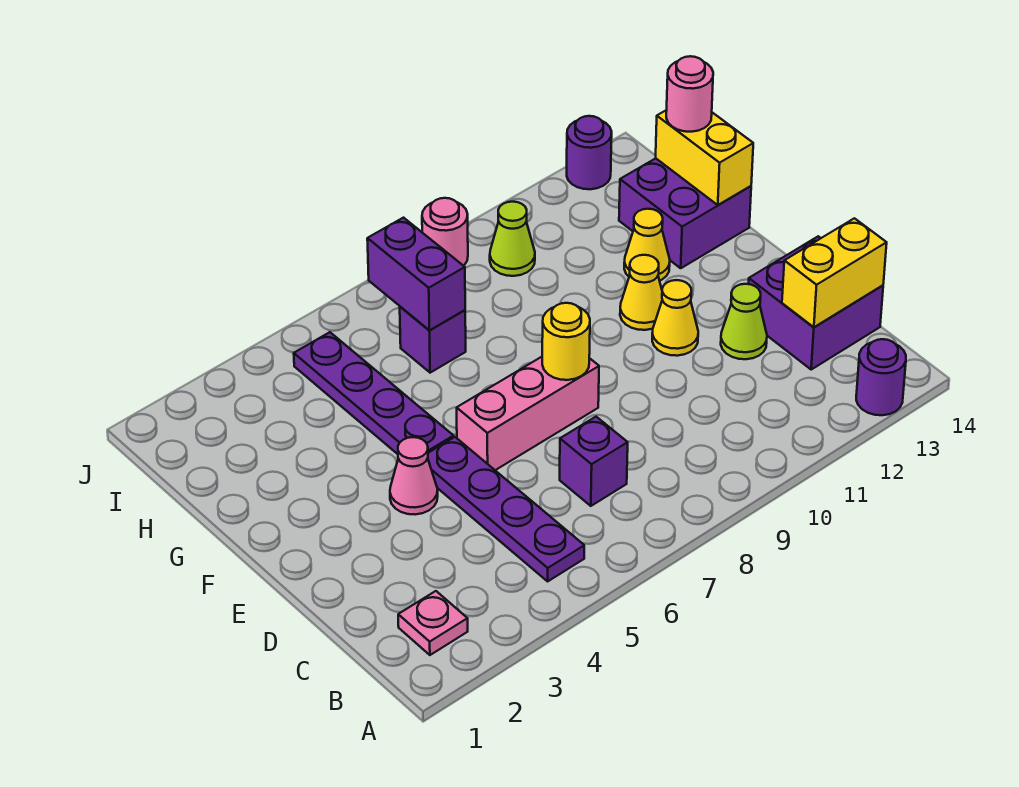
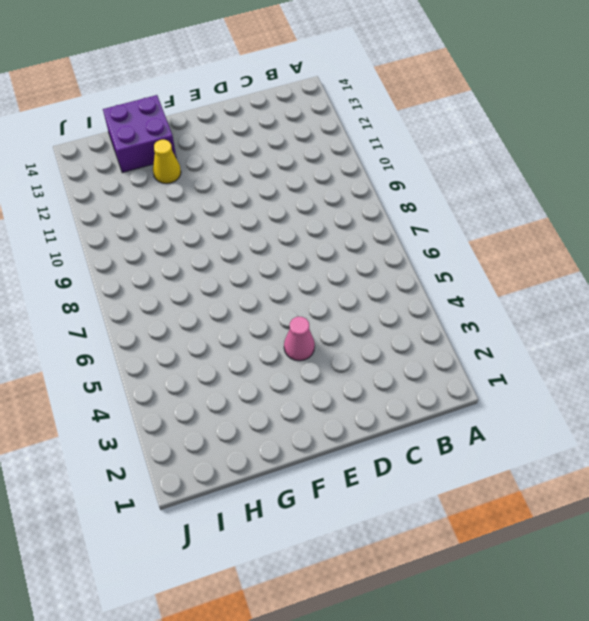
none -> purple round brick A13 level 1
none -> pink plate B2 level 1
none -> purple plate B5:E5 level 1

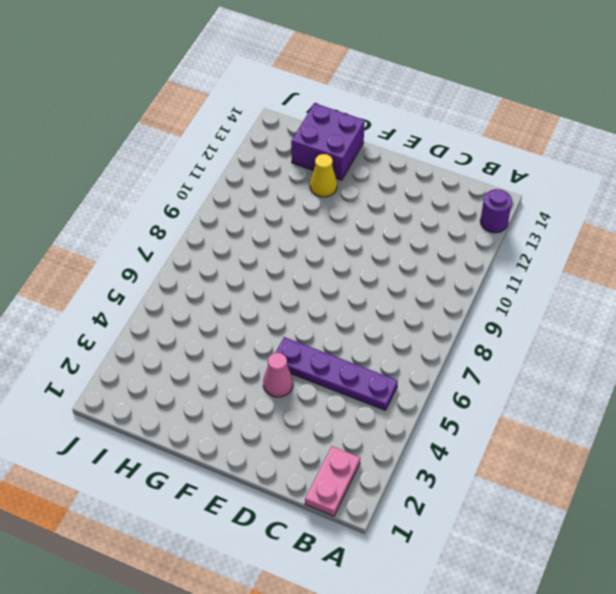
pink plate B1:B2 level 1 -> pink plate B2 level 1
none -> purple brick C7 level 1
none -> purple brick C13:D14 level 1
none -> lime cone D12 level 1

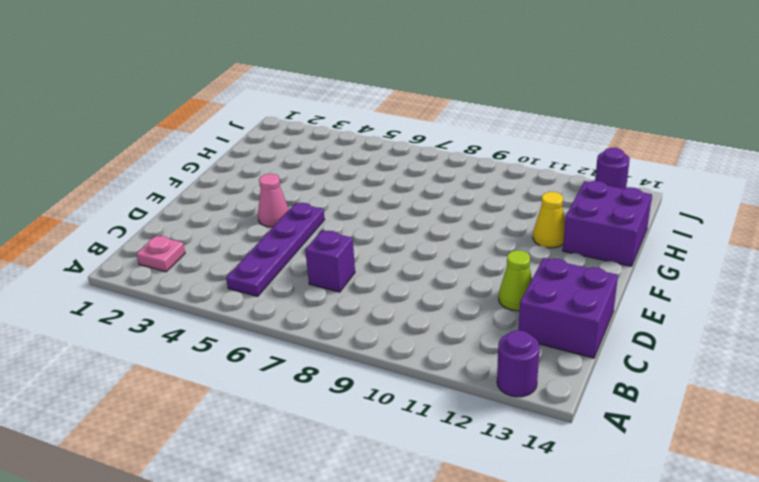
none -> pink brick E6:E8 level 1
none -> yellow cone E11 level 1
none -> purple plate F5:I5 level 1

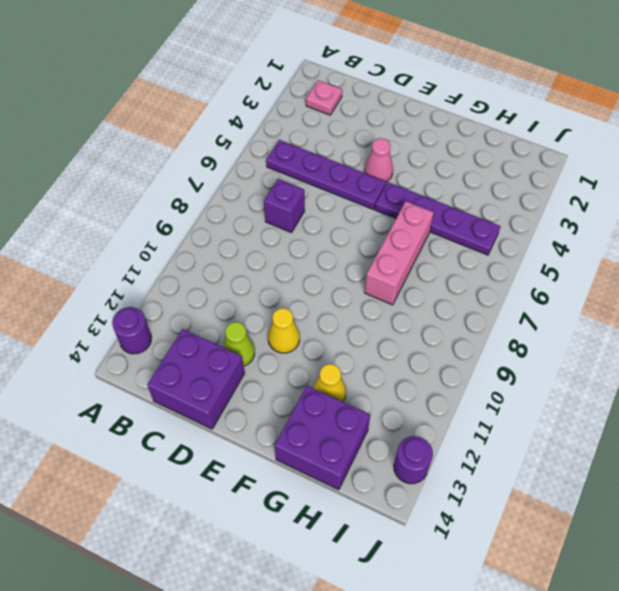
pink brick G6:G8 level 1 -> pink brick E6:E8 level 1
none -> yellow cone F11 level 1
none -> purple brick H7 level 1
none -> lime cone I10 level 1

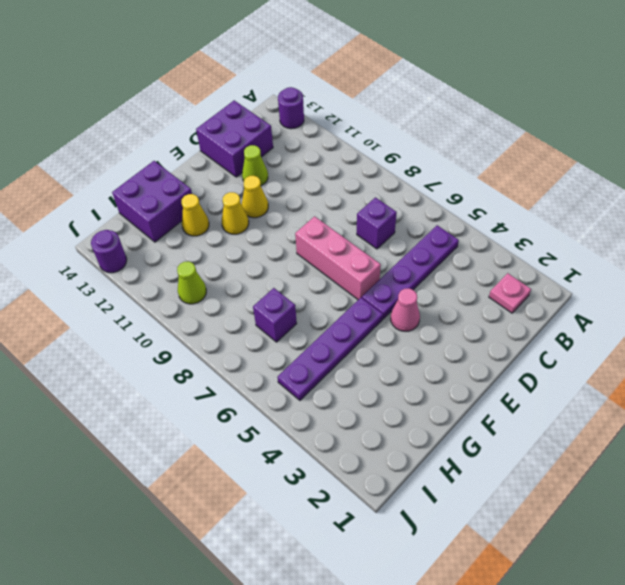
none -> pink round brick J9 level 1
none -> yellow brick C13:C14 level 2
none -> yellow round brick E8 level 2

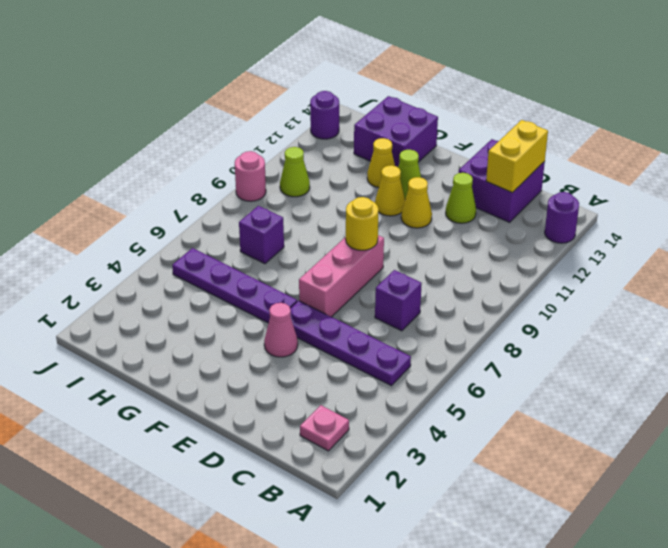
lime cone F12 level 1 -> none
none -> yellow brick G14:H14 level 2
none -> purple brick H7:I7 level 2
none -> pink round brick H14 level 3

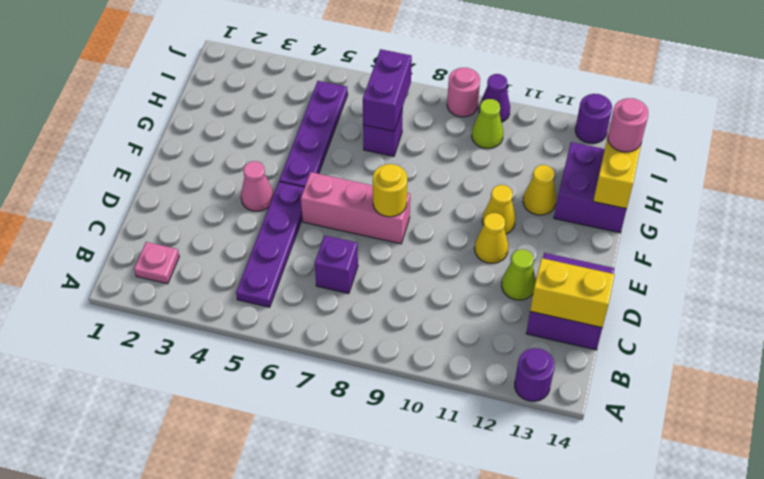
purple cone J10 level 1 -> none

